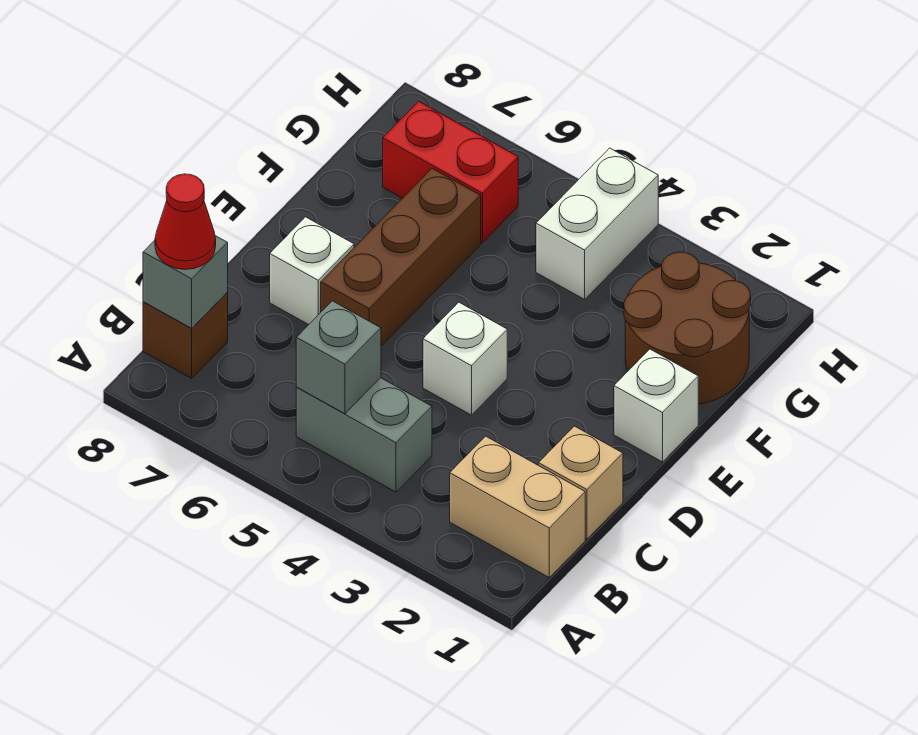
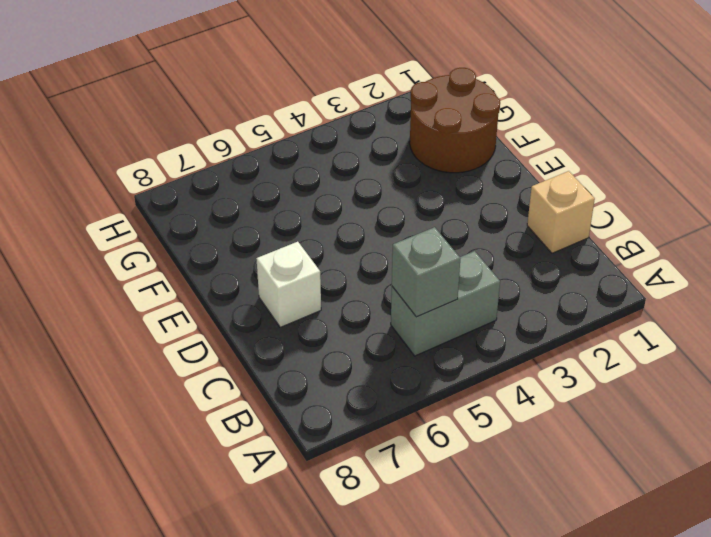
none -> tan brick B1:B2 level 1
none -> brown brick B8 level 1
none -> white brick D4 level 1

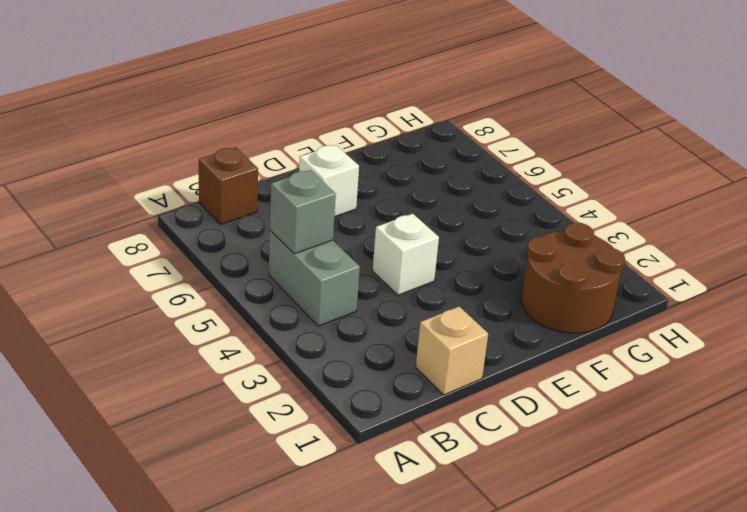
none -> tan brick B1:B2 level 1
none -> brown brick D6:F6 level 1
none -> white brick E1 level 1

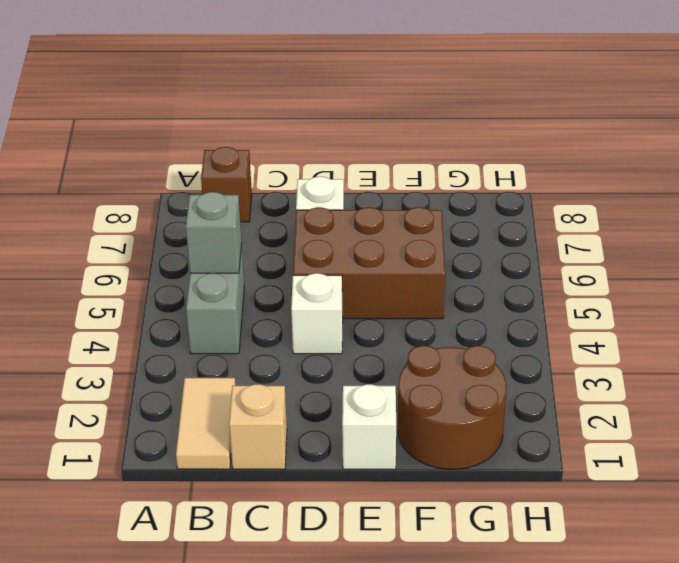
tan tile B1:B2 level 1 -> tan brick B1:B2 level 1
brown brick D5:F6 level 1 -> brown brick D6:F6 level 1
none -> white brick G4:H4 level 1
none -> red brick G6:G7 level 1
none -> grey brick B8 level 2

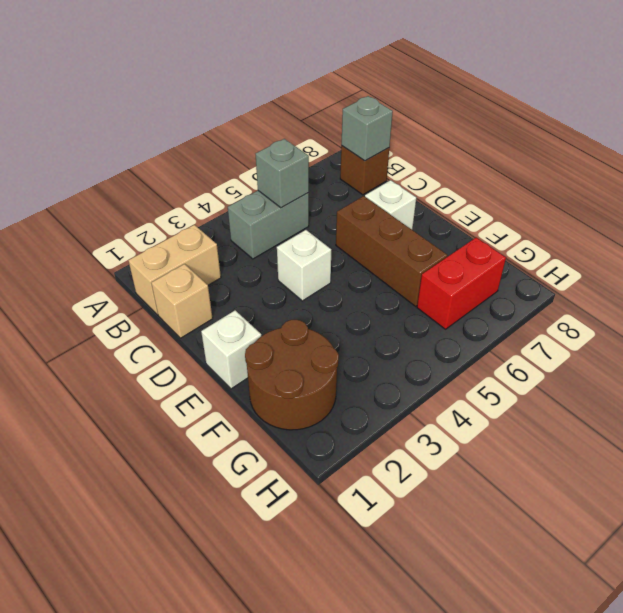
none -> white brick G4:H4 level 1
none -> red cone B8 level 3

